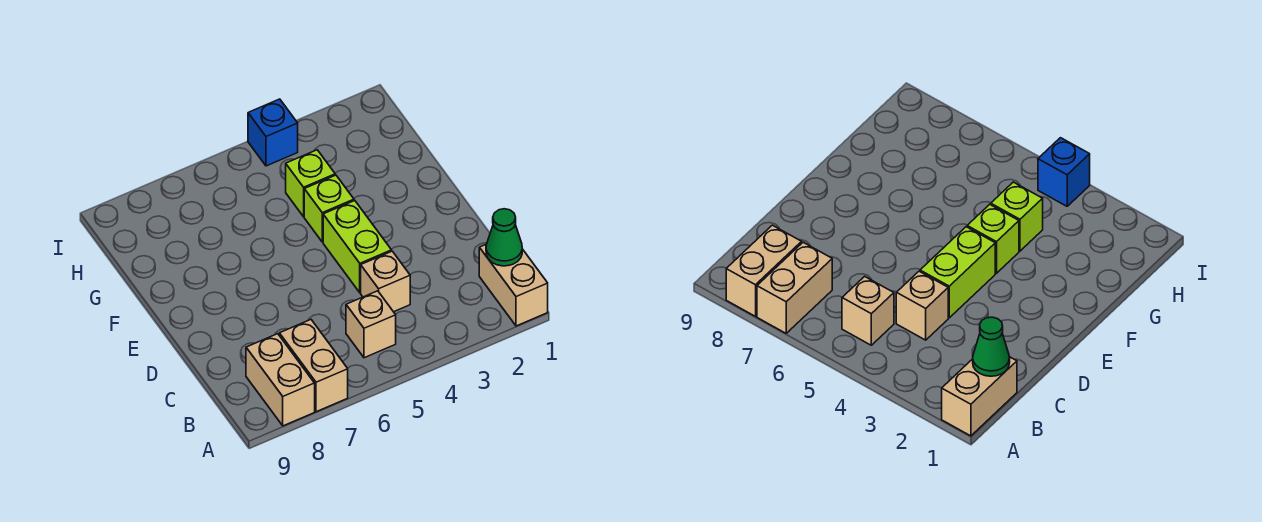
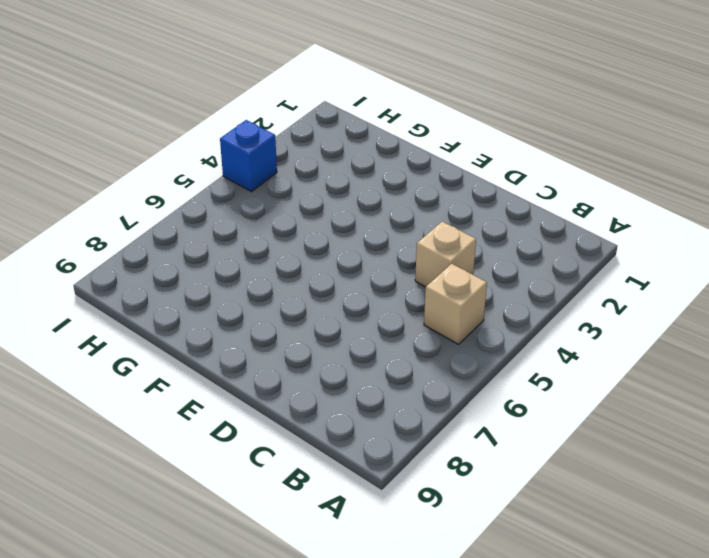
none -> tan brick A1:B1 level 1
none -> tan brick A7:B7 level 1

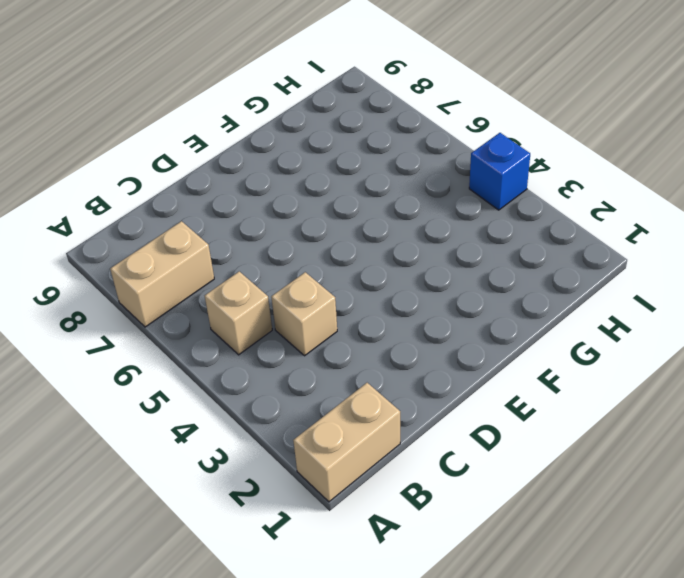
none -> tan brick A8:B8 level 1
none -> lime brick D4:E4 level 1

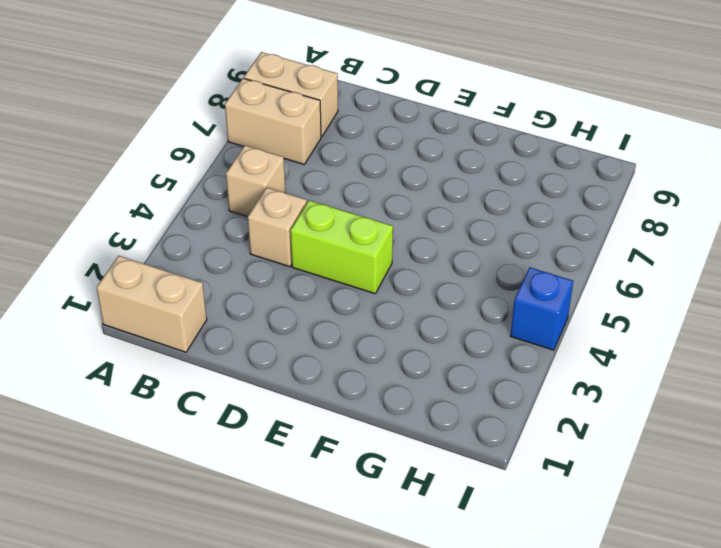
none -> lime brick F4 level 1
none -> lime brick G4 level 1

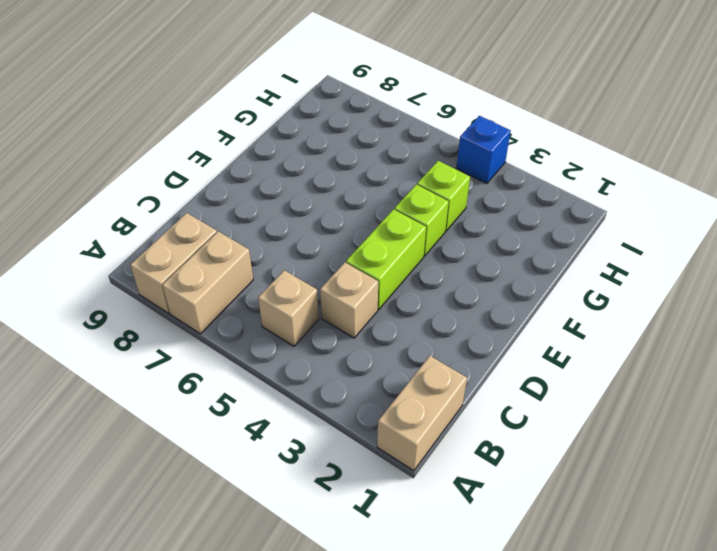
none -> green cone B1 level 2

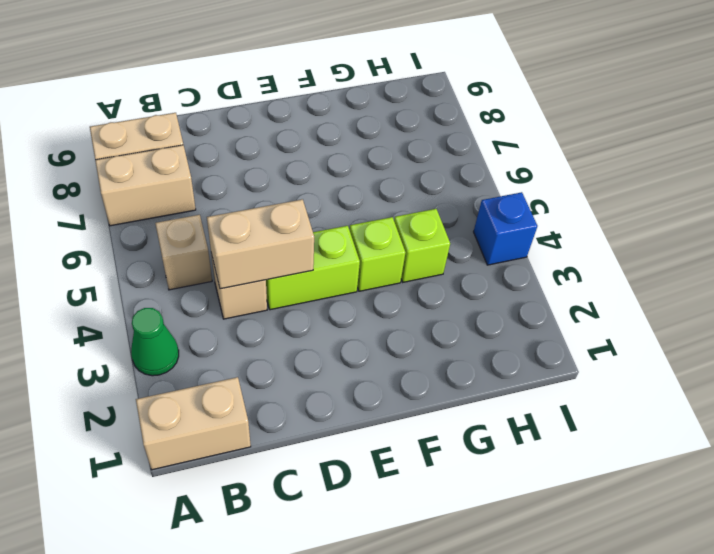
green cone A3 level 1 -> green cone B1 level 2
tan brick C4:D4 level 2 -> none

